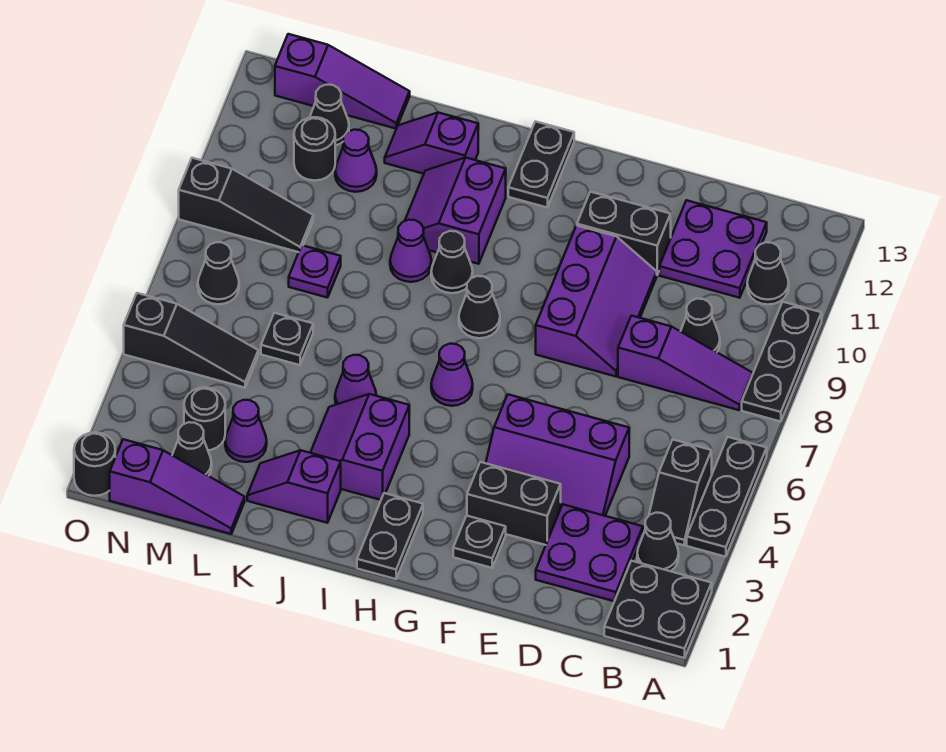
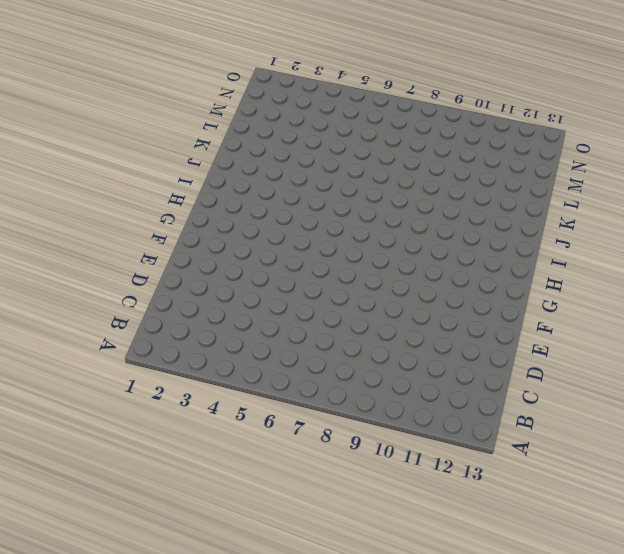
none -> black plate A1:B2 level 1
none -> black plate A4:A6 level 1
none -> black plate A8:A10 level 1
none -> black cone B3 level 1

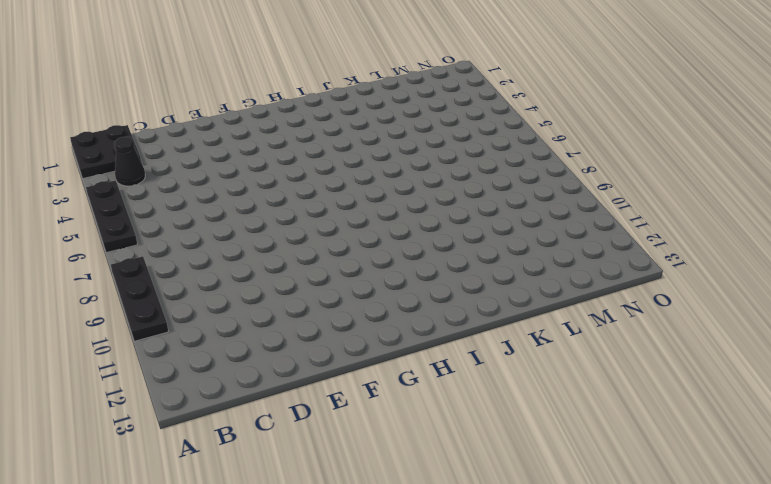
none -> black slope B4:B5 level 1 top 5
none -> purple slope B8:D8 level 1 top D
none -> black cone B11 level 1
none -> purple plate C2:D3 level 1

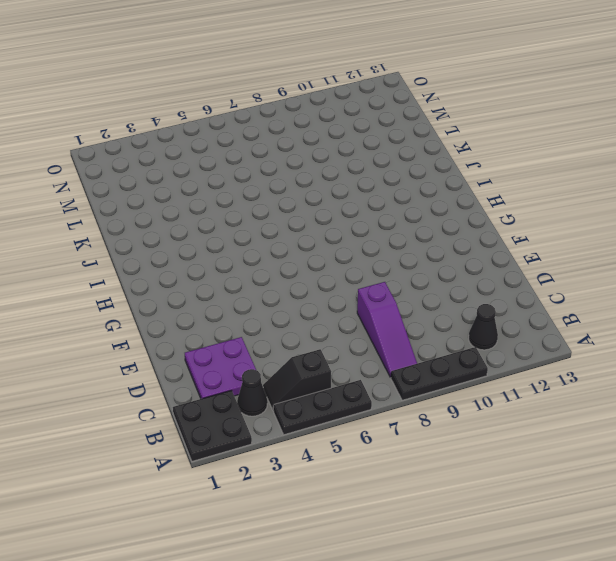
none -> black cone C9 level 1
none -> purple plate C11:D12 level 1
none -> purple slope D4:F5 level 1 top 5
none -> black brick E3:F3 level 1

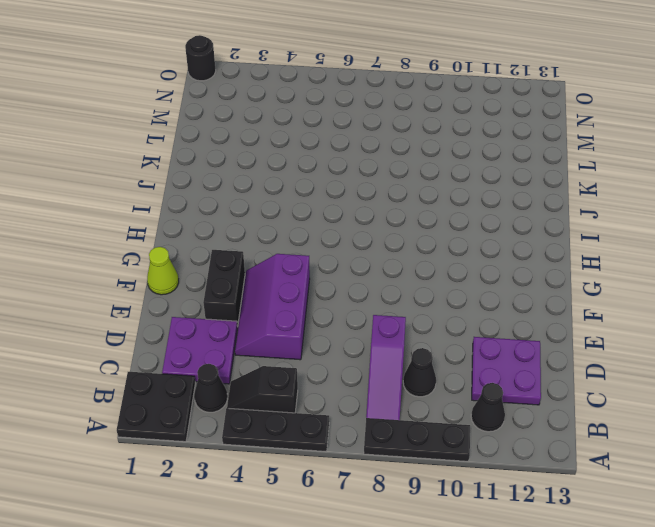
lime cone F1 level 1 -> none
none -> purple slope E8:F10 level 1 top F
none -> black brick E11:F11 level 1
none -> black plate F2 level 1
none -> black plate H1:H2 level 1

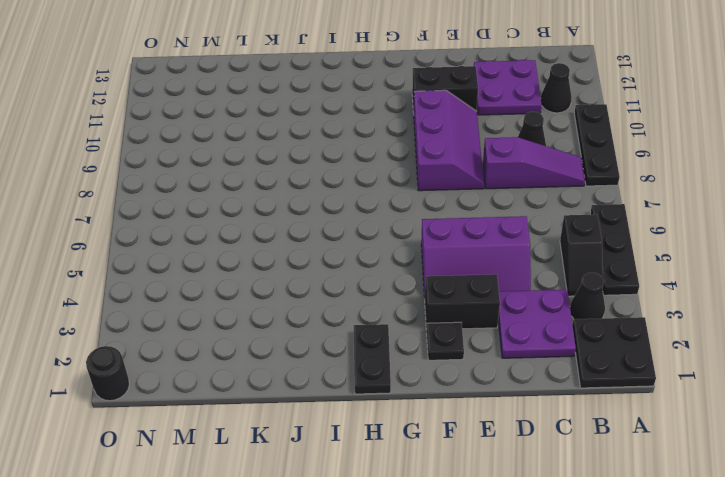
none -> purple cone H6 level 1
none -> black cone H8 level 1
none -> black plate H12:H13 level 1
none -> purple slope I3:J4 level 1 top I

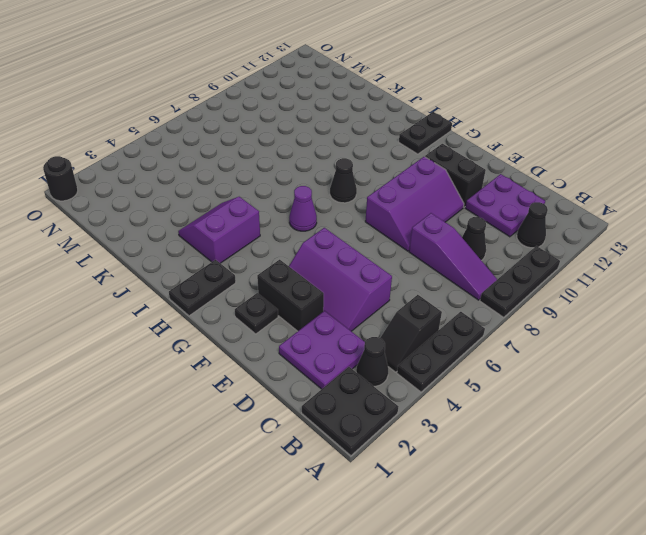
none -> black cone I9 level 1
none -> purple slope I10:J11 level 1 top I
none -> purple slope J2:K2 level 1 top J
none -> purple cone J5 level 1

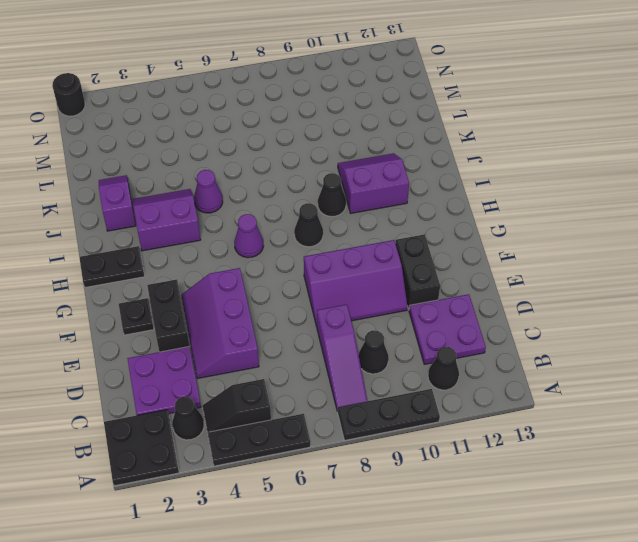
none -> black plate H12:H13 level 1
none -> purple cone J9 level 1
none -> purple slope J12:K12 level 1 top J
none -> purple slope L1:N1 level 1 top N

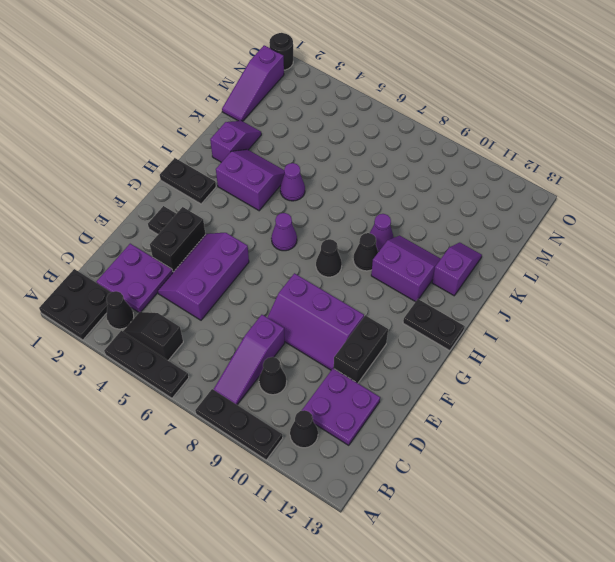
none -> purple cone L3 level 1
none -> black plate L6 level 1
none -> purple plate L8 level 1
none -> purple cone L11 level 1

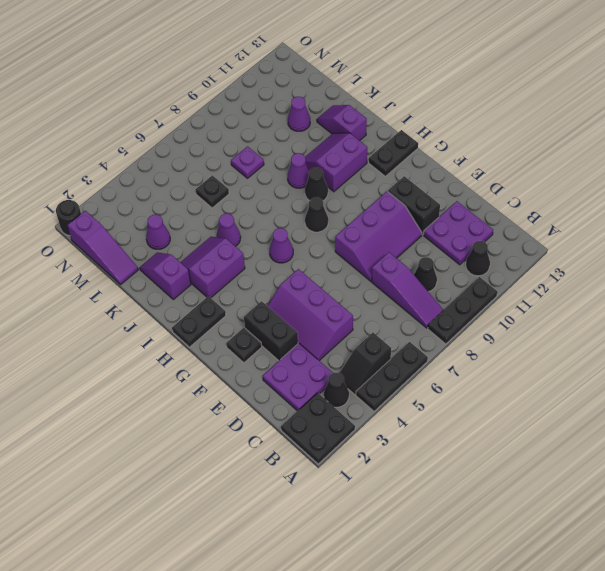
none -> purple slope L13:N13 level 1 top N
none -> black cone M2 level 1
none -> black round brick M3 level 1
none -> black slope M5:O5 level 1 top O

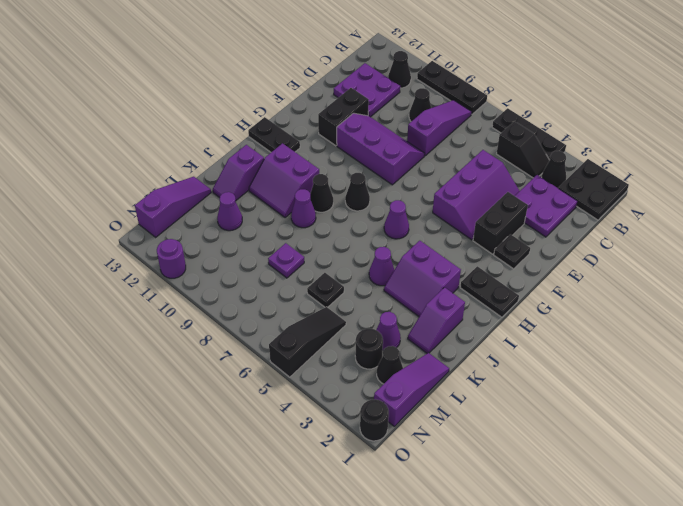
purple round brick O11 level 1 -> none
none -> black slope M9:O9 level 1 top O
none -> black round brick M11 level 1
none -> black cone M12 level 1
none -> black cone N7 level 1

